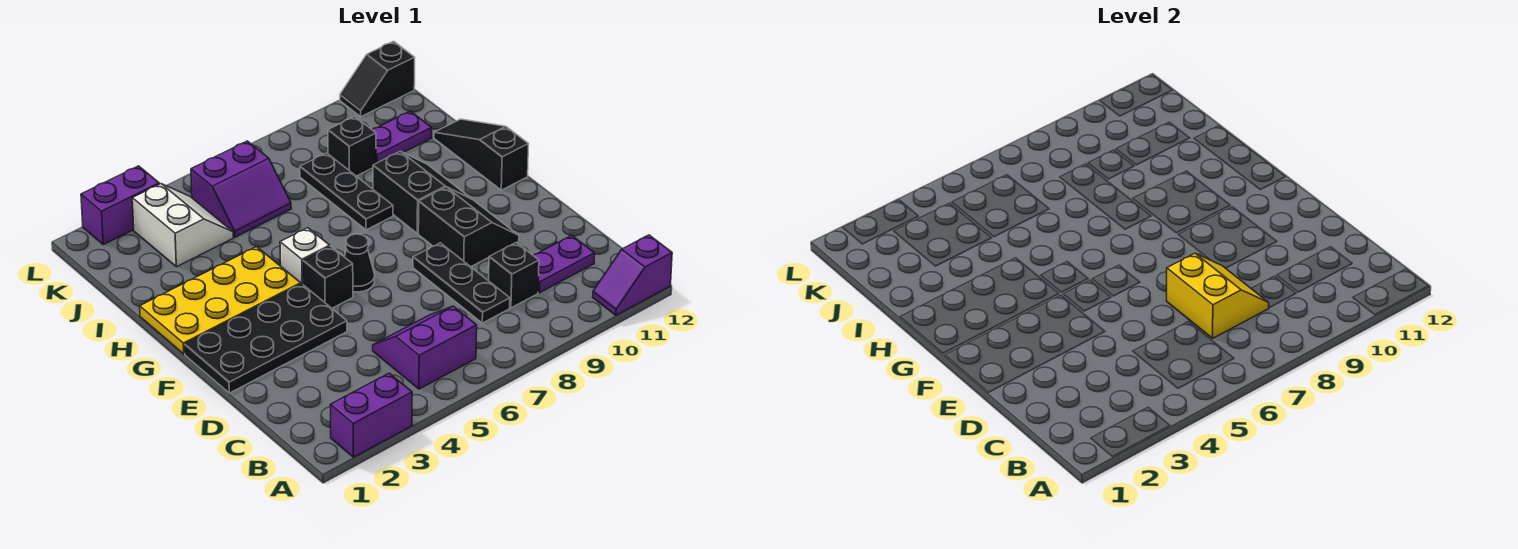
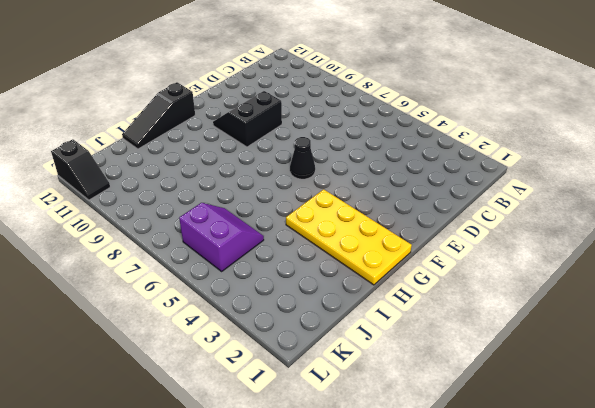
none -> purple brick A2:A3 level 1
none -> purple slope A11:A12 level 1 top 12
none -> purple slope B5:C6 level 1 top B

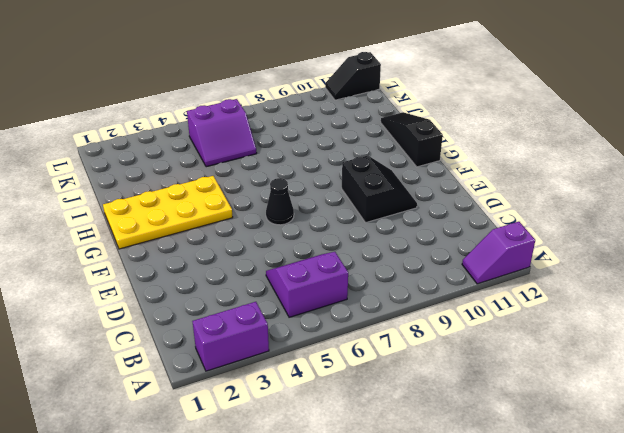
none -> black plate C8:E8 level 1
none -> black brick C9 level 1
none -> purple plate C10:C11 level 1

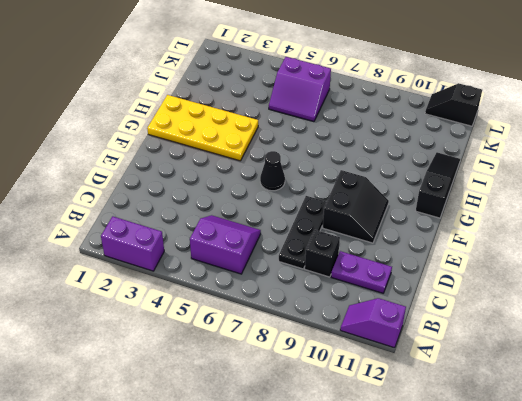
none -> black plate E1:F4 level 1
none -> black brick F5 level 1
none -> white brick G5 level 1

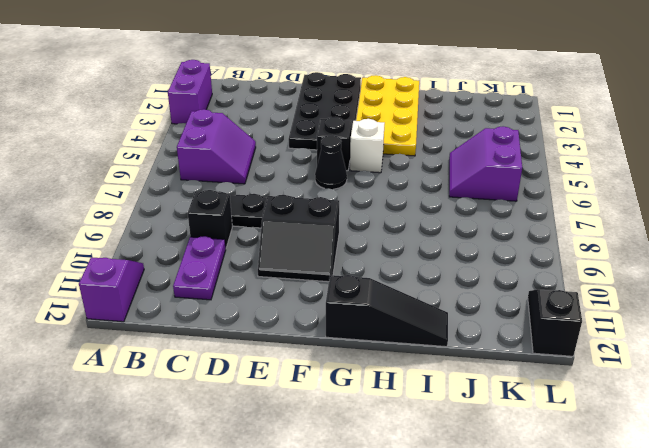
none -> black slope G9:H10 level 1 top 9
none -> black plate H8:J8 level 1
none -> white slope J3:K4 level 1 top 3

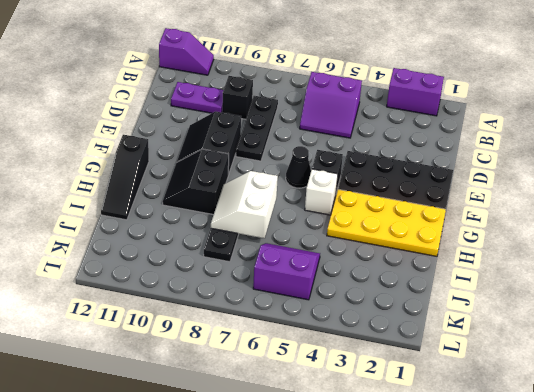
white slope H7:I8 level 2 top 7 -> white slope J3:K4 level 1 top 3
none -> black brick J9 level 1
none -> purple plate J10:J11 level 1
none -> purple brick L2:L3 level 1

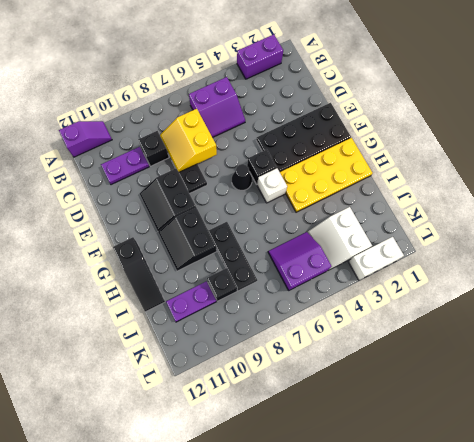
white brick L2:L3 level 1 -> purple brick L2:L3 level 1
none -> black slope L11:L12 level 1 top 12

